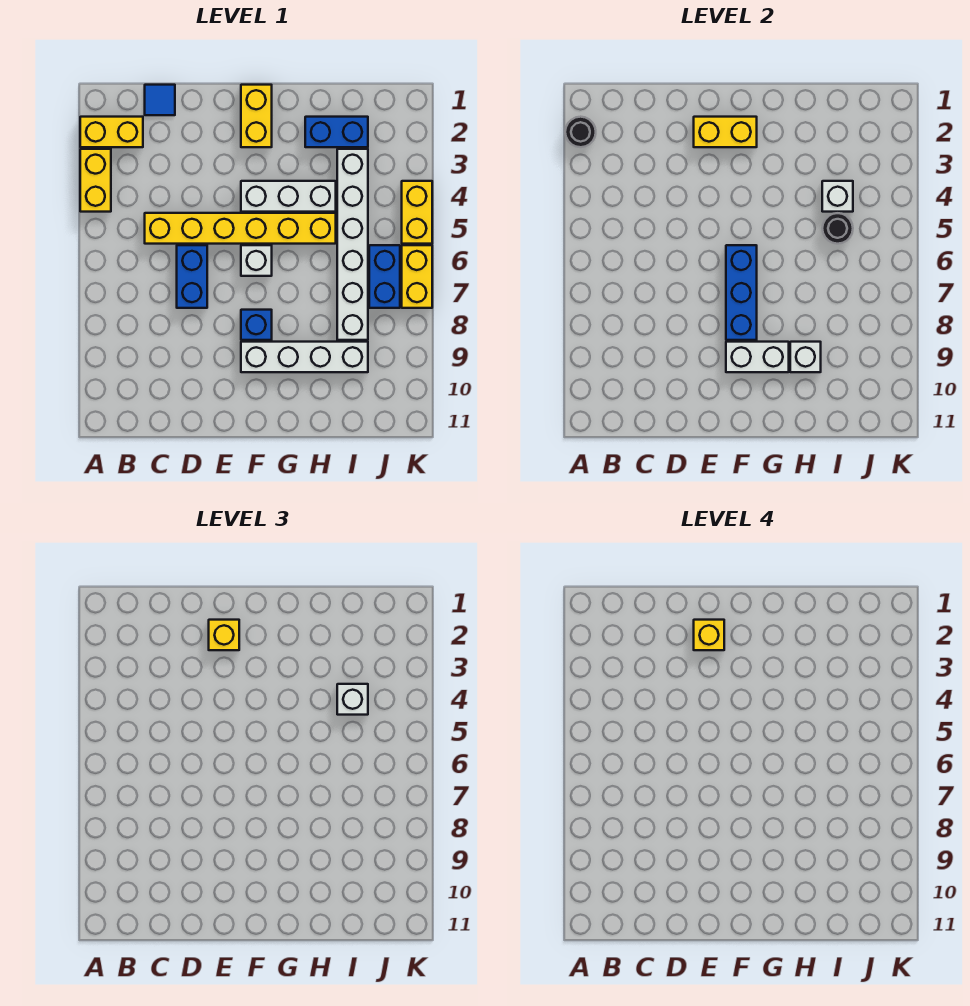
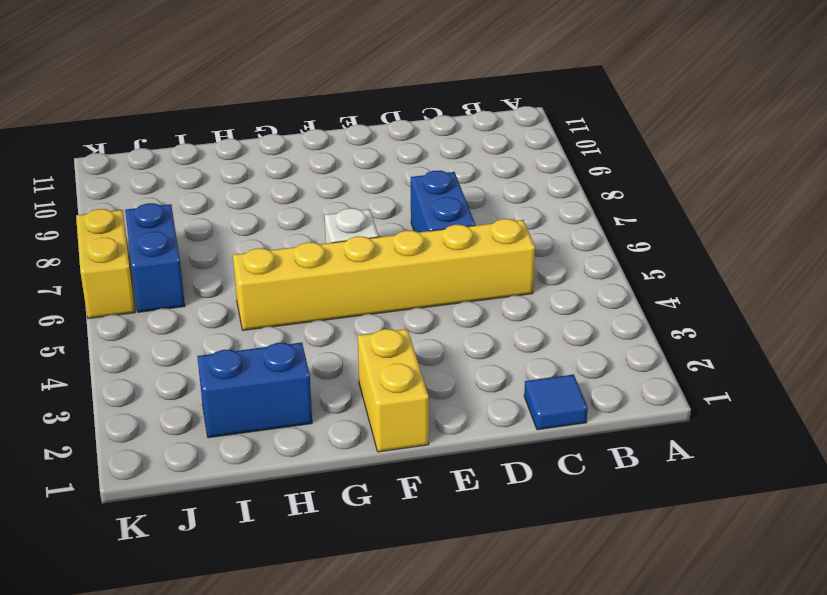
none -> yellow brick A2:B2 level 1
none -> yellow brick A3:A4 level 1
none -> white brick F4:H4 level 1

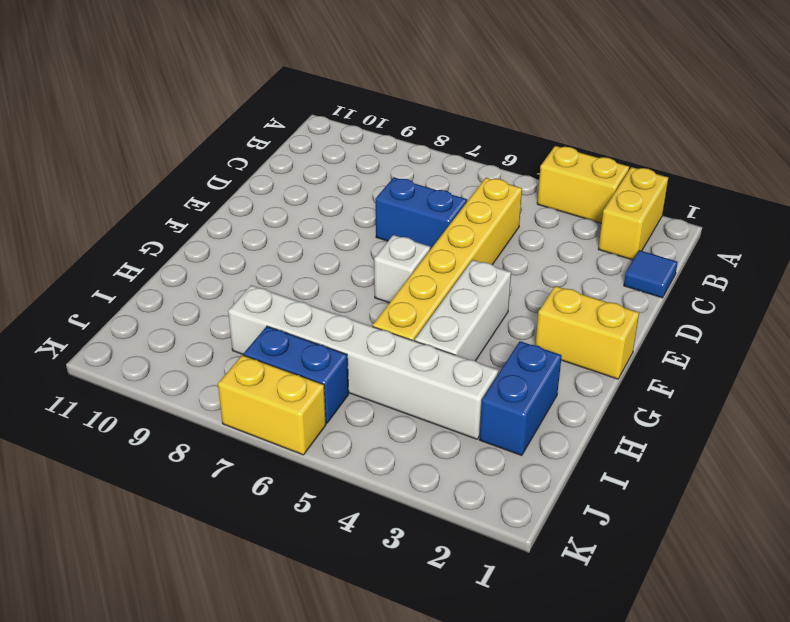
none -> blue brick F8 level 1
none -> white brick F9:I9 level 1
none -> yellow brick K4:K5 level 1

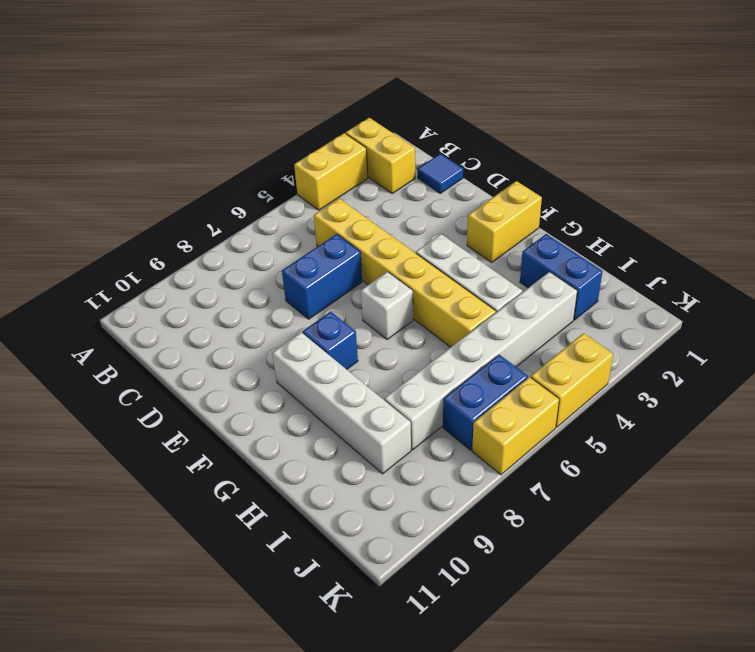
none -> black round brick A2 level 2
none -> yellow brick E2:F2 level 2
none -> blue brick F6:F8 level 2

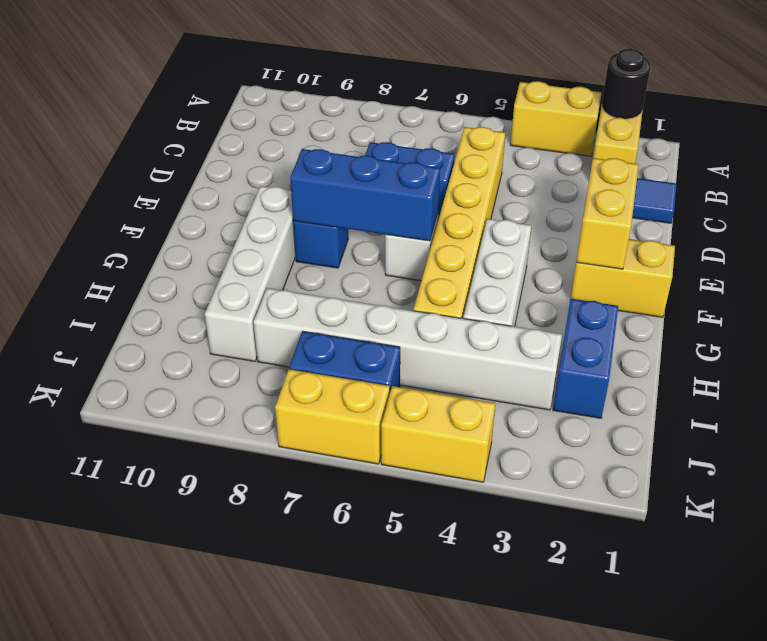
none -> white brick F9:G9 level 2
none -> white brick H9 level 2
none -> white brick I4 level 2

